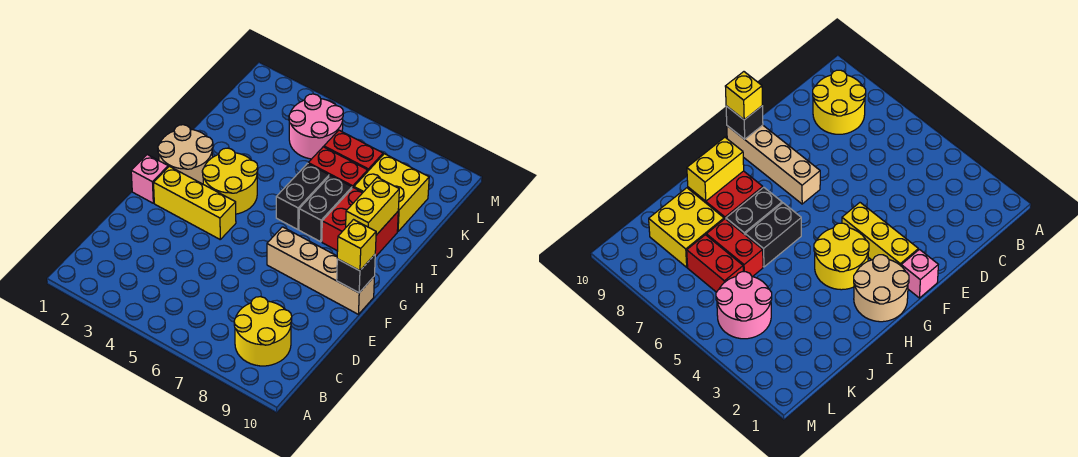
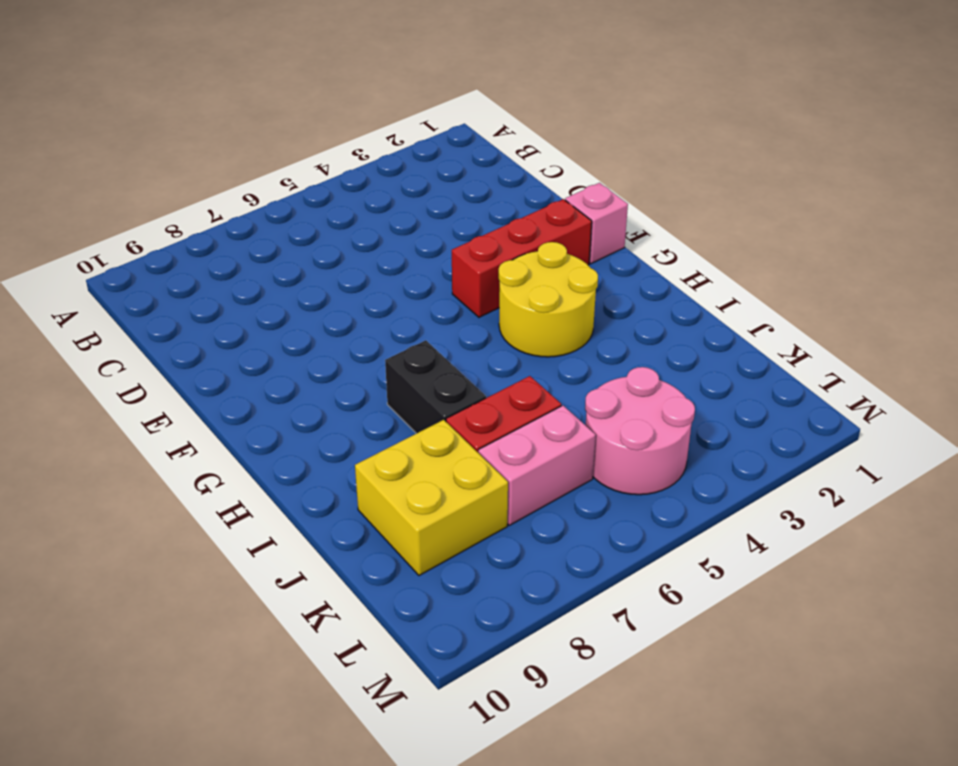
red brick F2:F4 level 1 -> yellow brick F2:F4 level 1
pink brick K6:K7 level 1 -> red brick K6:K7 level 1
none -> yellow round brick B8:C9 level 1
none -> tan brick F7:F10 level 1
none -> tan round brick G1:H2 level 1

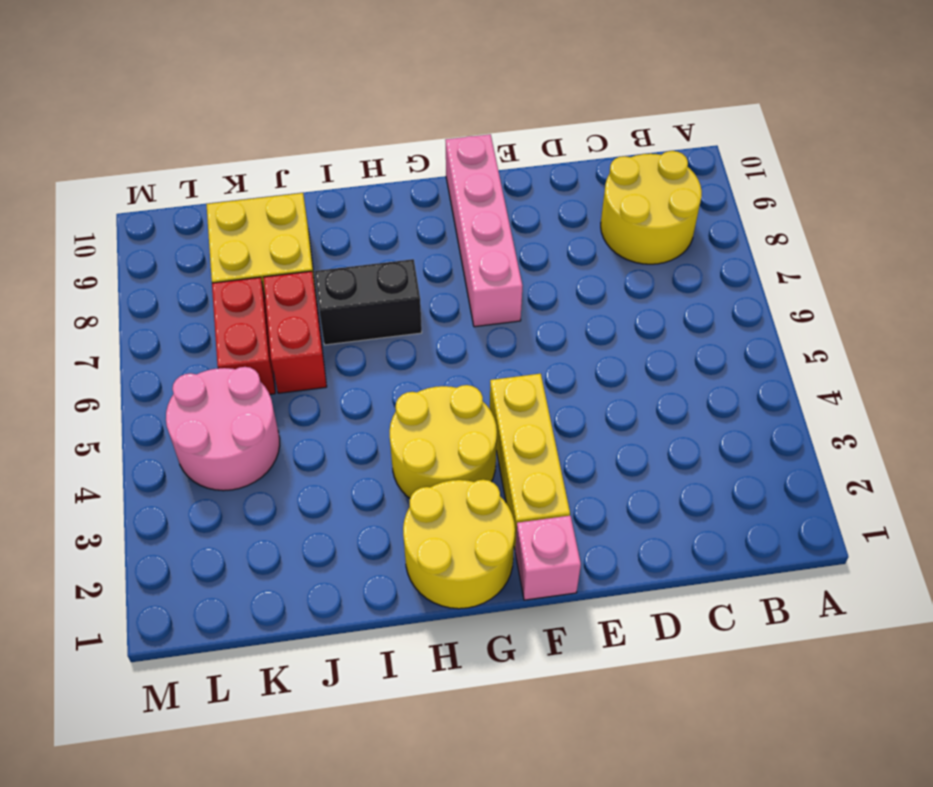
pink brick F7:F10 level 1 -> tan brick F7:F10 level 1
yellow round brick G1:H2 level 1 -> tan round brick G1:H2 level 1
none -> black brick H6:I6 level 1
none -> red brick H8:I9 level 1
none -> black brick F10 level 2

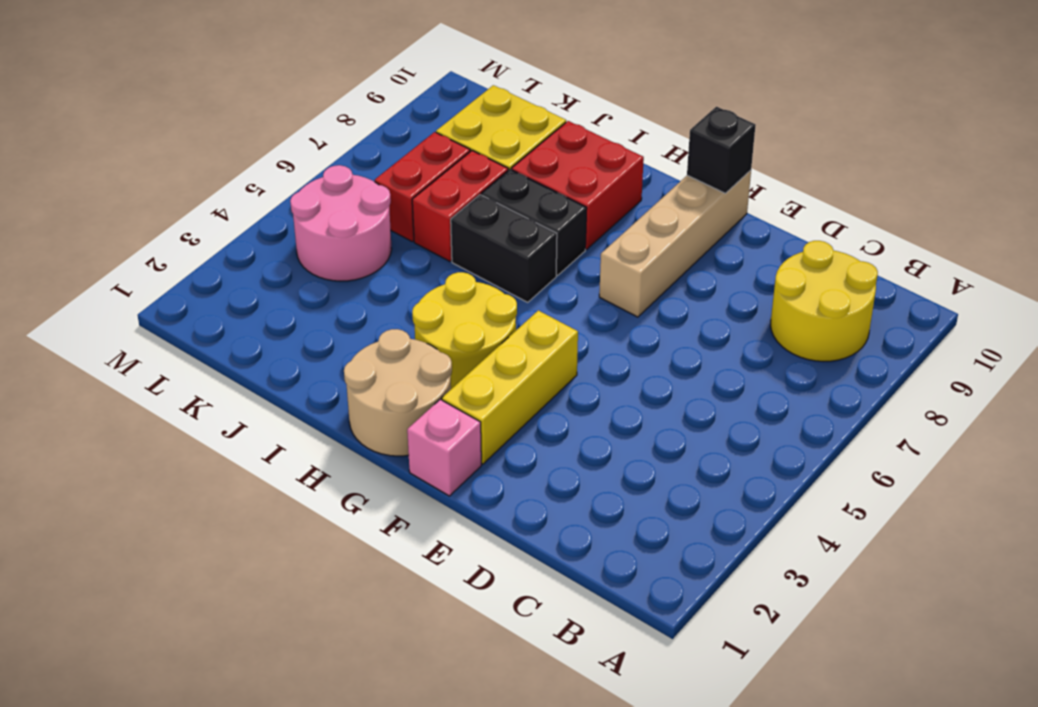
none -> yellow brick H9:I9 level 2
none -> yellow brick F10 level 3

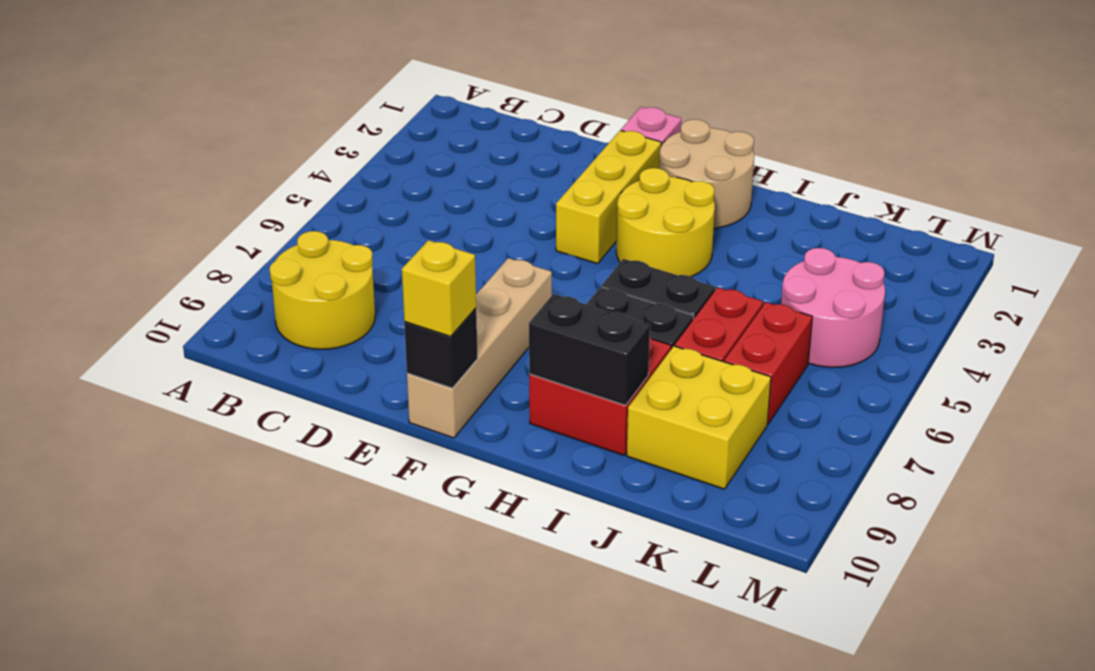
black brick H9:I9 level 2 -> yellow brick H9:I9 level 2

